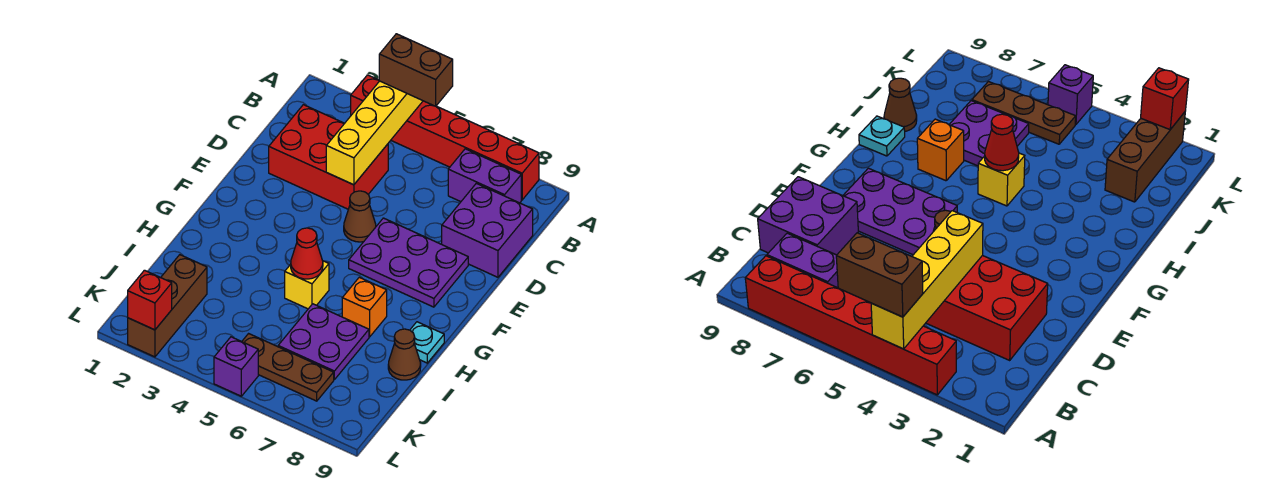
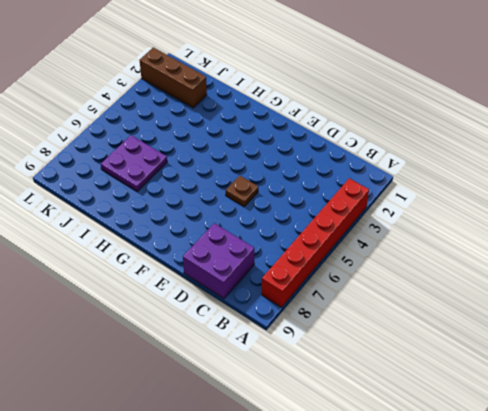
brown plate E5 level 1 -> brown cone E5 level 1
none -> purple brick B7:B8 level 1
none -> red brick C2:D4 level 1
none -> purple plate E6:F8 level 1

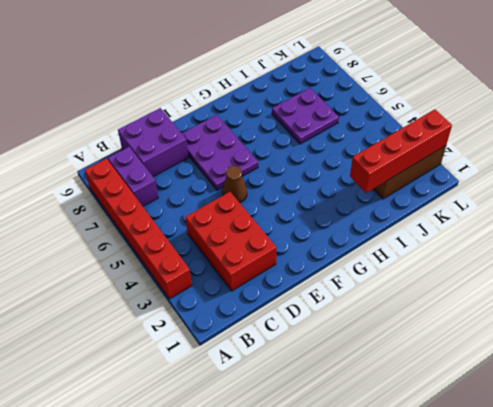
red brick I2:L2 level 2 -> red brick L2 level 2
none -> yellow brick H5 level 1
none -> orange brick H7 level 1
none -> cyan plate H9 level 1

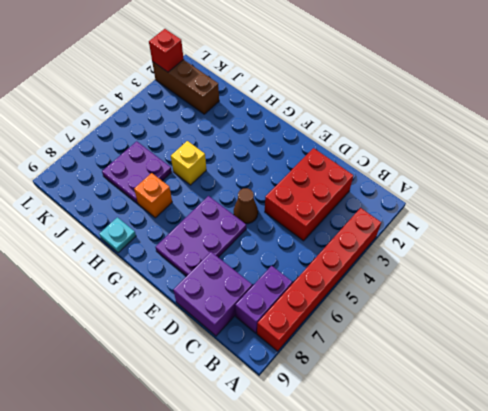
none -> brown cone I9 level 1
none -> brown plate K5:K7 level 1
none -> purple brick L5 level 1

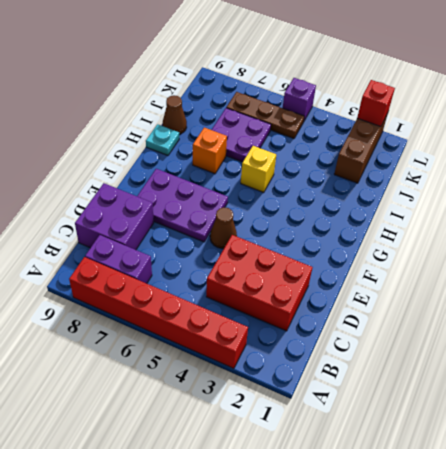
none -> yellow brick A4:D4 level 2
none -> red cone H5 level 2
none -> brown brick A4:A5 level 3

